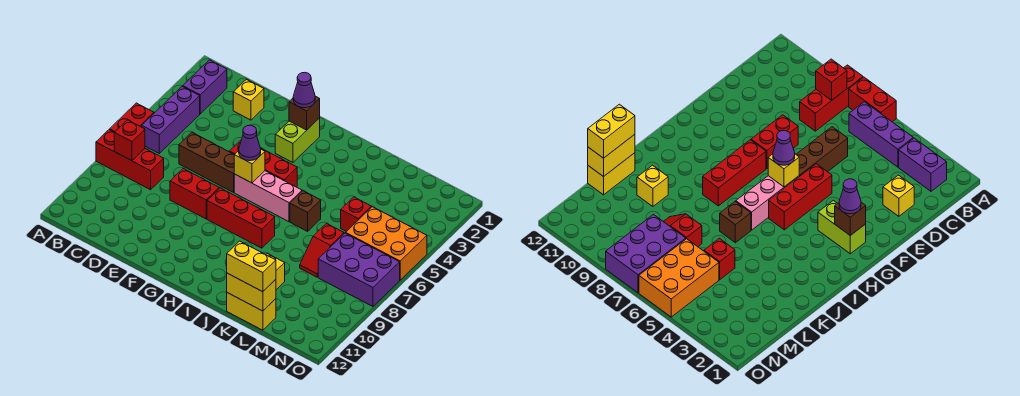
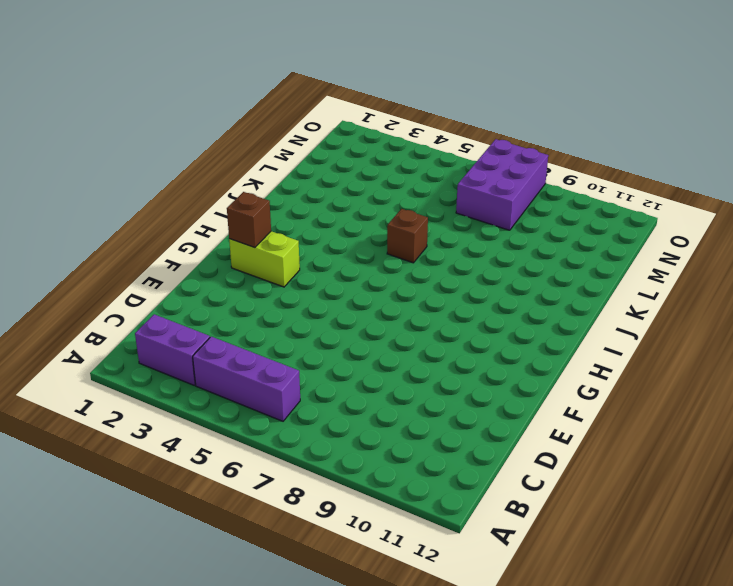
none -> red brick A6:A7 level 1
none -> red brick A8:C8 level 1
none -> yellow brick D2 level 1

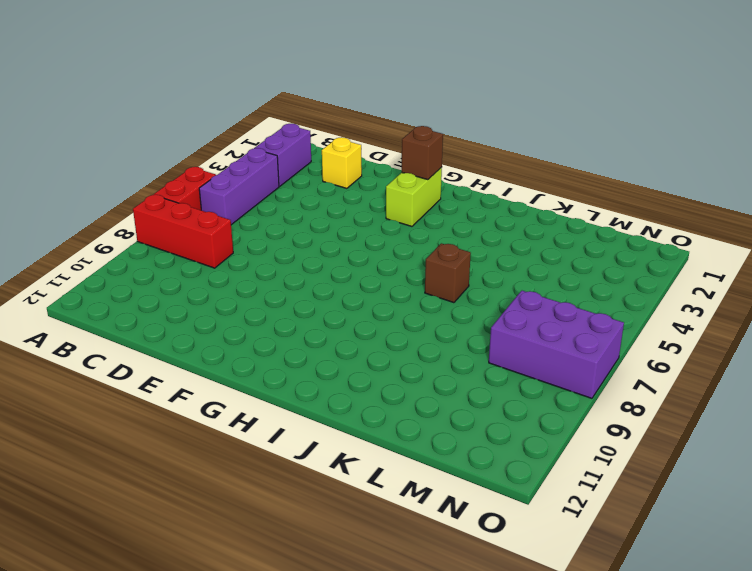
none -> brown brick D6:F6 level 1
none -> red brick E8:F8 level 1
none -> red brick F5:H5 level 1

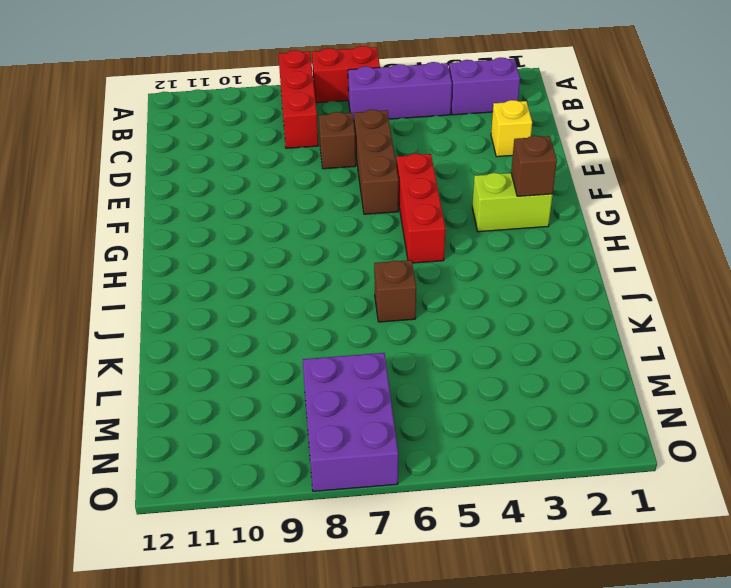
brown brick D7 level 1 -> none
none -> red brick E8:F8 level 1
none -> pink brick G6:I6 level 1
none -> red brick G8:I8 level 1

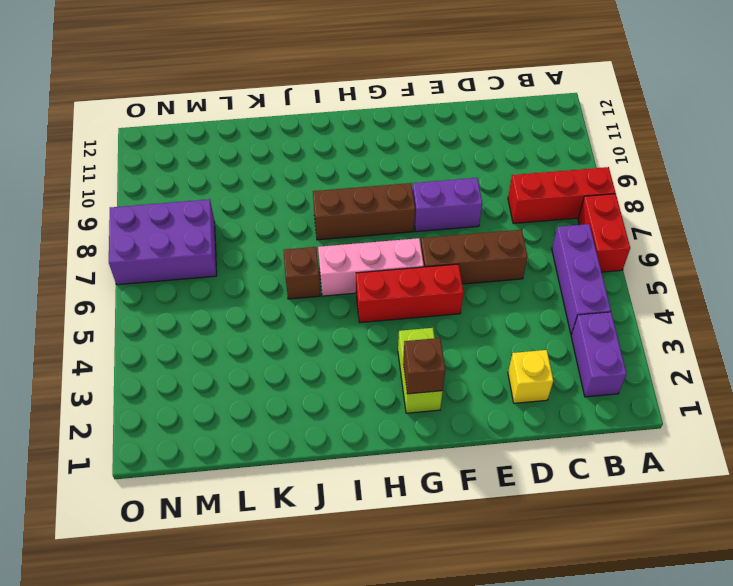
purple brick E8:F8 level 1 -> red brick E8:F8 level 1
brown brick G8:I8 level 1 -> red brick G8:I8 level 1
none -> yellow brick K10 level 1
none -> yellow brick K12:L12 level 1
none -> red brick L5 level 1

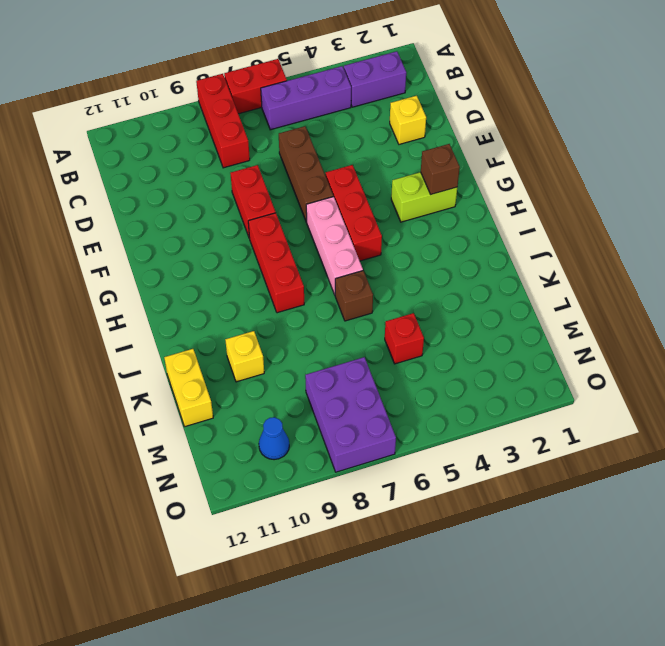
blue cone N10 level 1 -> none
none -> red slope L7:L8 level 1 top 7
none -> orange brick M5:O6 level 1
none -> red brick B8 level 2

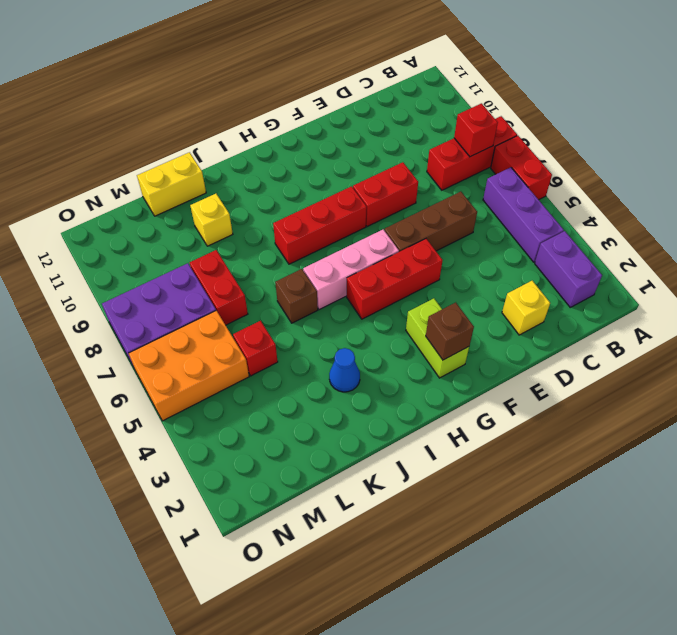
blue cone J3 level 1 -> none
red brick L7:L8 level 1 -> red slope L7:L8 level 1 top 7
none -> yellow brick G6 level 2
none -> yellow brick K12:L12 level 2
none -> purple cone G2 level 3

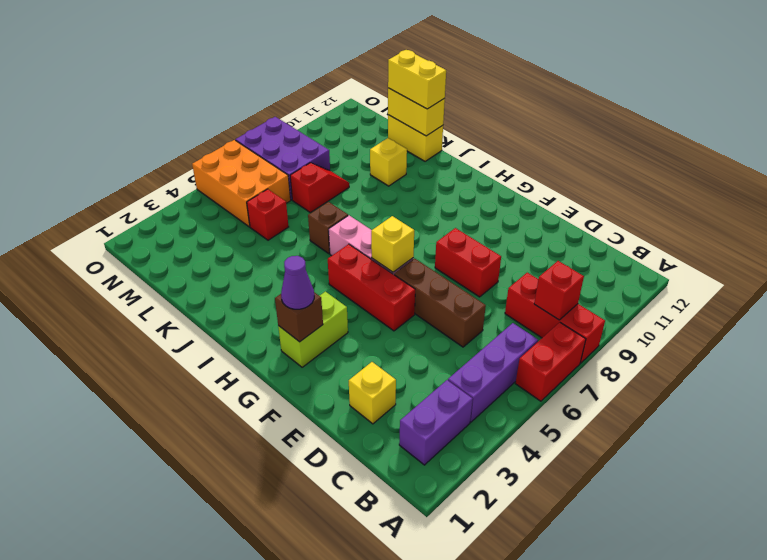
none -> red brick G8:I8 level 1
none -> purple cone G6 level 3

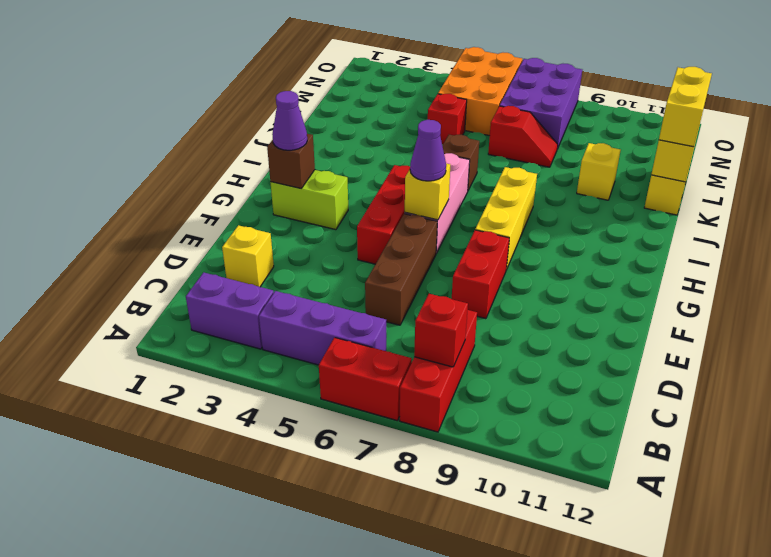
yellow brick G8:I8 level 1 -> red brick G8:I8 level 1

